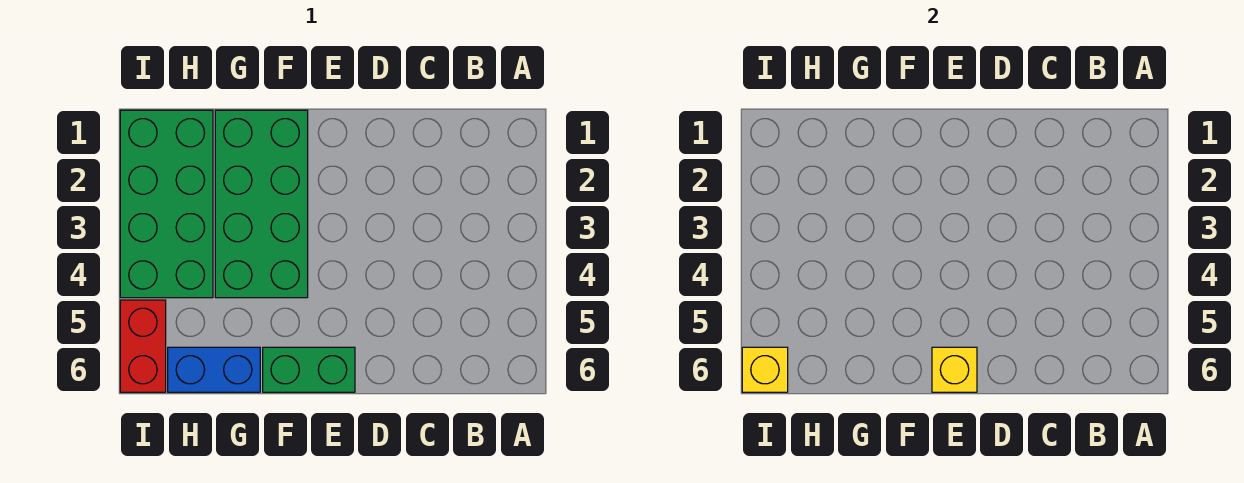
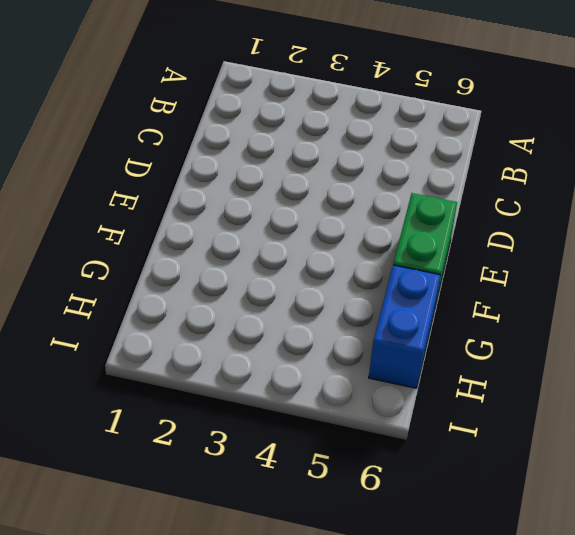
none -> green brick F1:G4 level 1
none -> green brick H1:I4 level 1

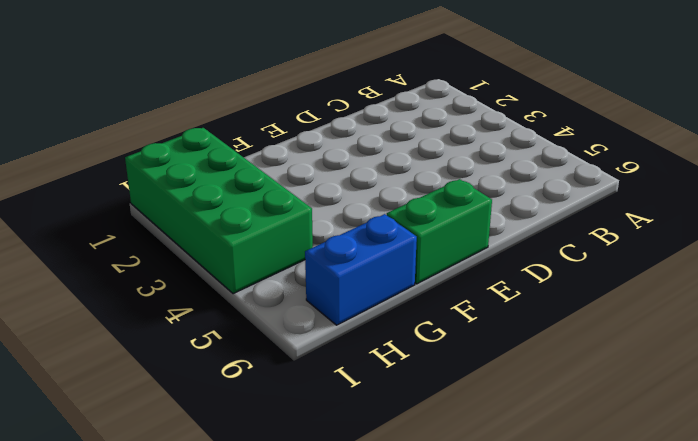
none -> green brick F1:G4 level 1
none -> red brick I5:I6 level 1

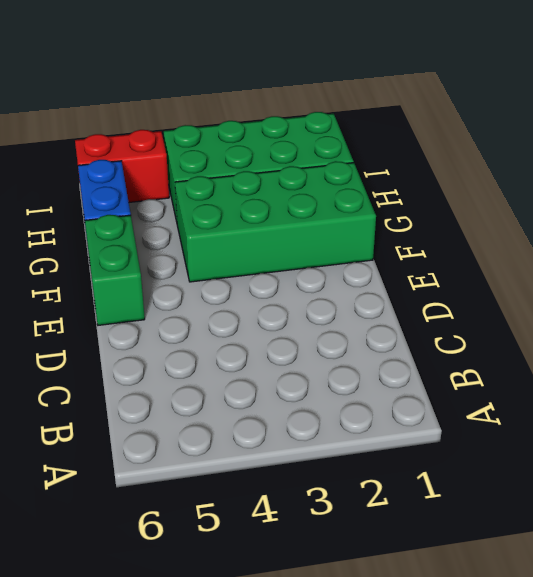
none -> yellow brick E6 level 2
none -> yellow brick I6 level 2

